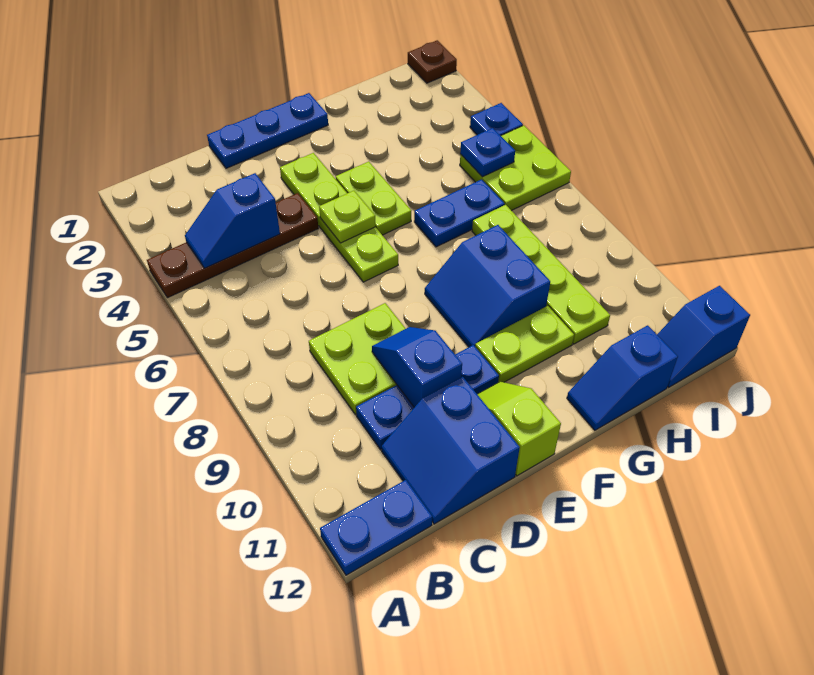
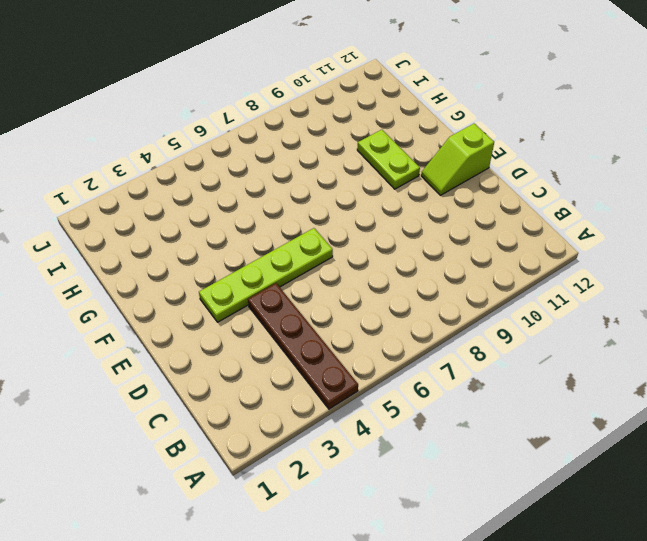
none -> blue plate A12:B12 level 1
none -> lime plate C8:D9 level 1
none -> blue plate C10:E10 level 1

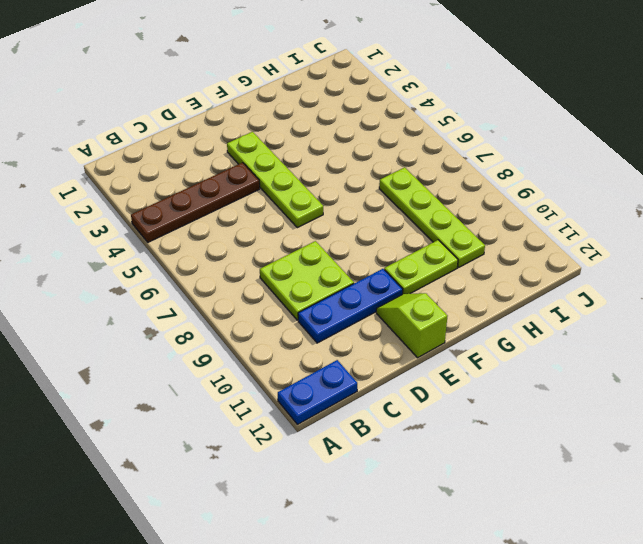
none -> blue slope C11:D12 level 1 top D
none -> blue plate D1:F1 level 1
none -> lime plate F4:F5 level 1

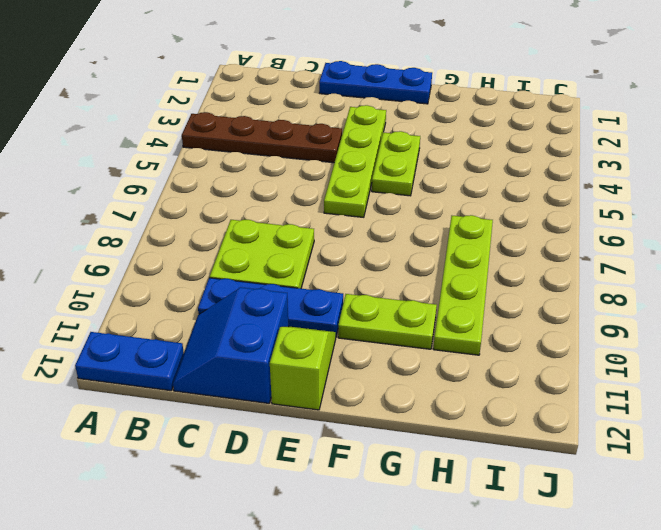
none -> blue slope F8:G9 level 1 top G
none -> blue plate G6:H6 level 1
none -> blue slope G12:H12 level 1 top H

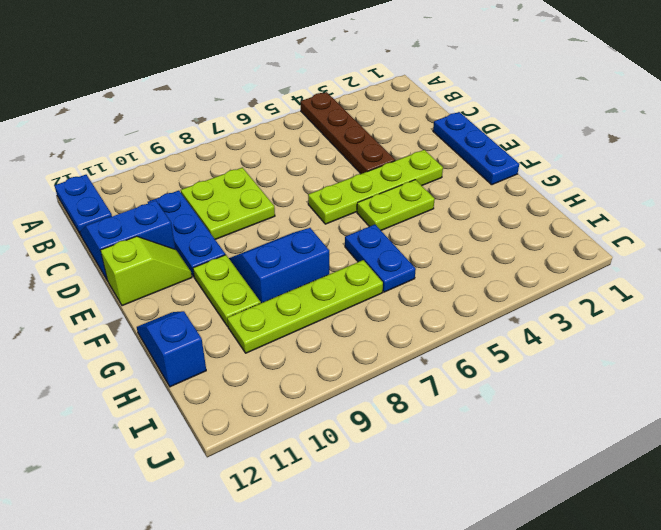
none -> lime plate I5:J6 level 1
none -> blue slope I12:J12 level 1 top J
none -> brown plate J1 level 1

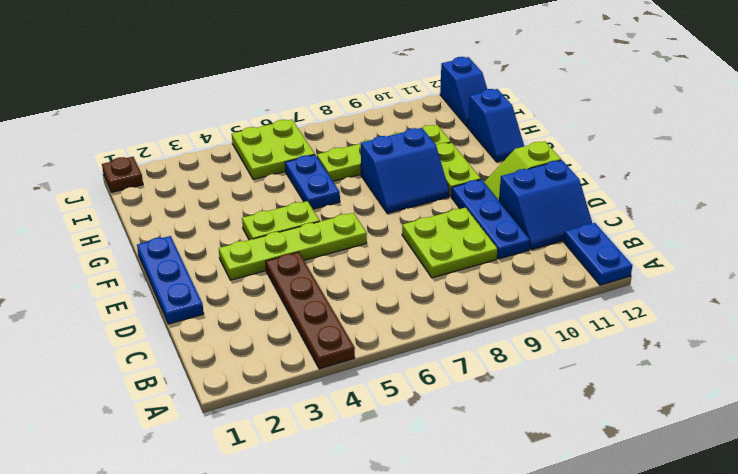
none -> blue plate J4 level 1
none -> blue slope B4:C4 level 2 top C
none -> blue slope D9:D10 level 2 top 10

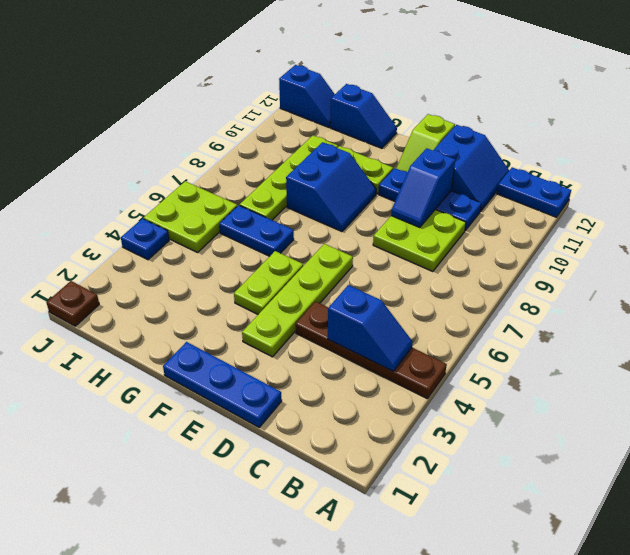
none -> lime plate E5 level 2
none -> blue plate I5 level 2

